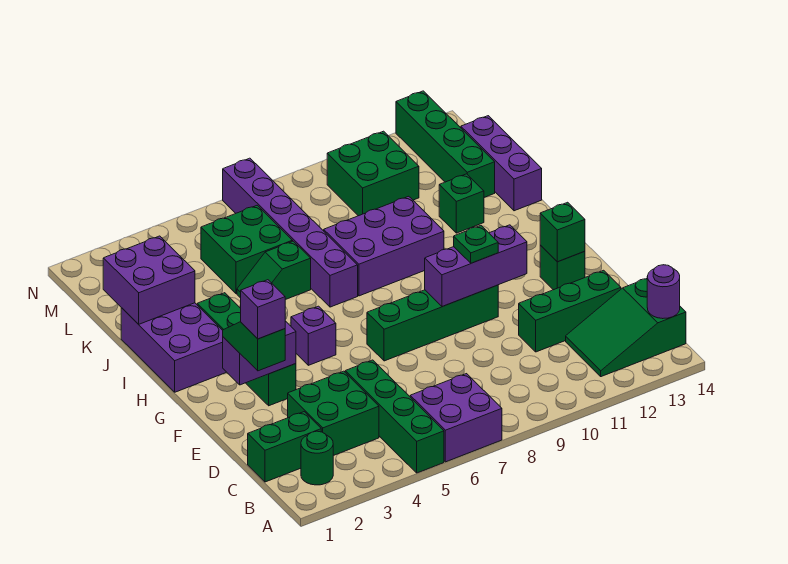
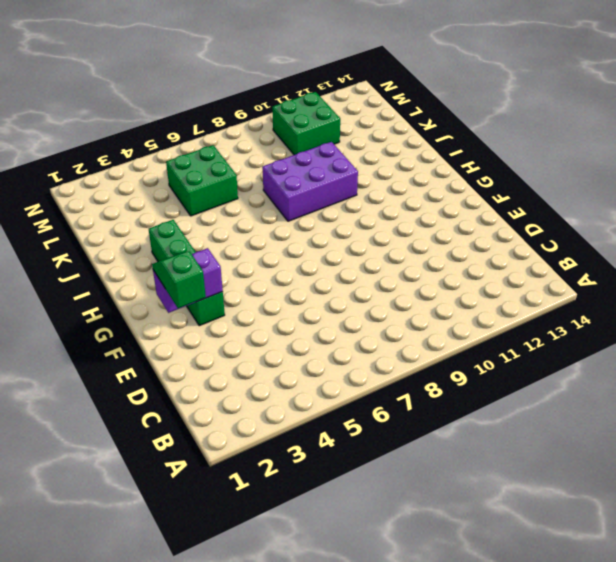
none -> green brick A5:D5 level 1
none -> purple brick A6:B7 level 1
none -> green round brick B2 level 1

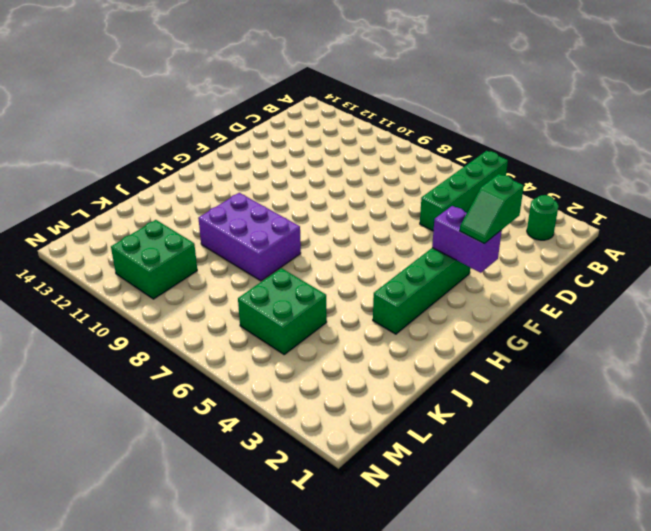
none -> purple brick A6:B7 level 1
none -> green slope B12:C14 level 1 top 14
none -> green brick C1:C2 level 1

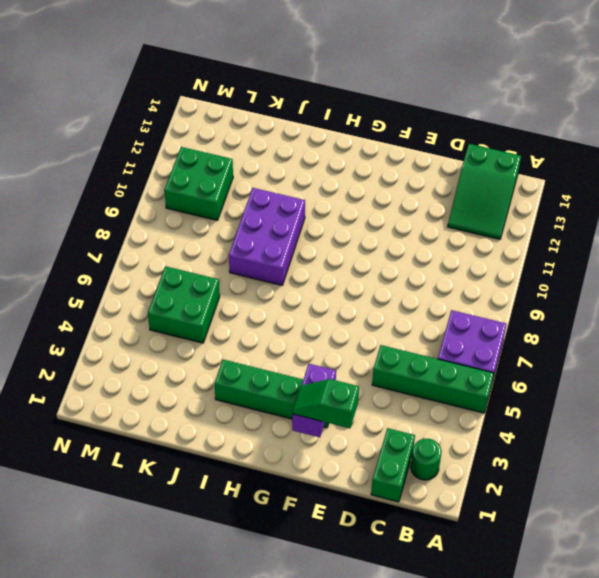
none -> green brick C3:D4 level 1
none -> green brick D11:D13 level 1
none -> green brick F7:F10 level 1

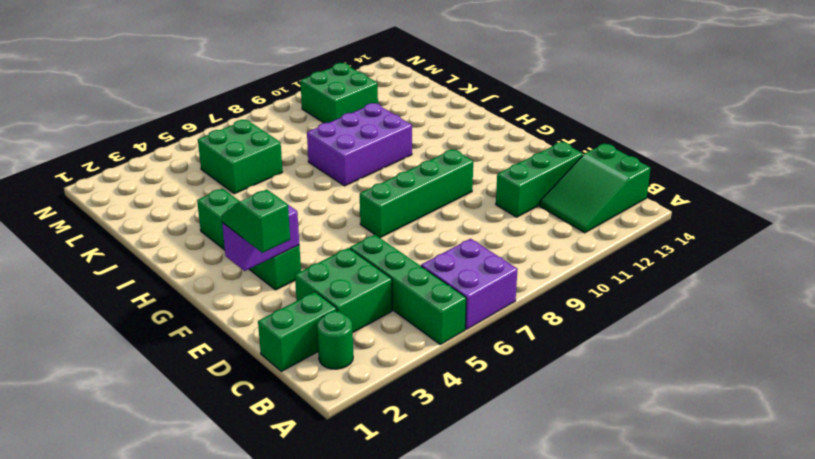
none -> green brick F13 level 1
none -> purple brick G5 level 1
none -> purple brick H1:J2 level 1

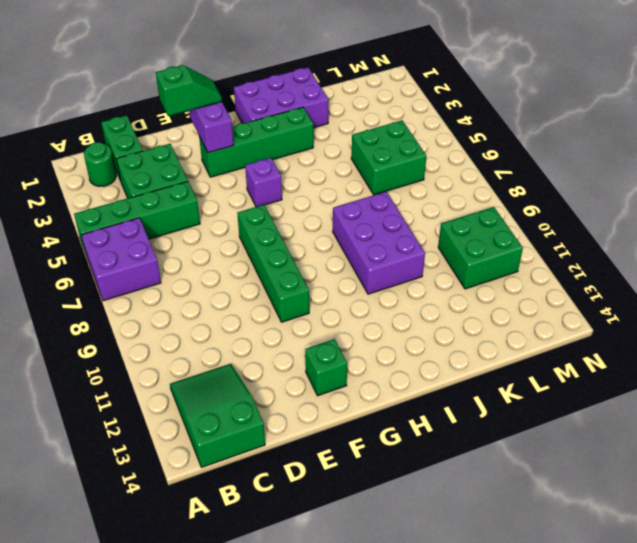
none -> green brick D11:D13 level 1
none -> purple brick I7:N7 level 1
none -> green slope J5:J6 level 1 top 6

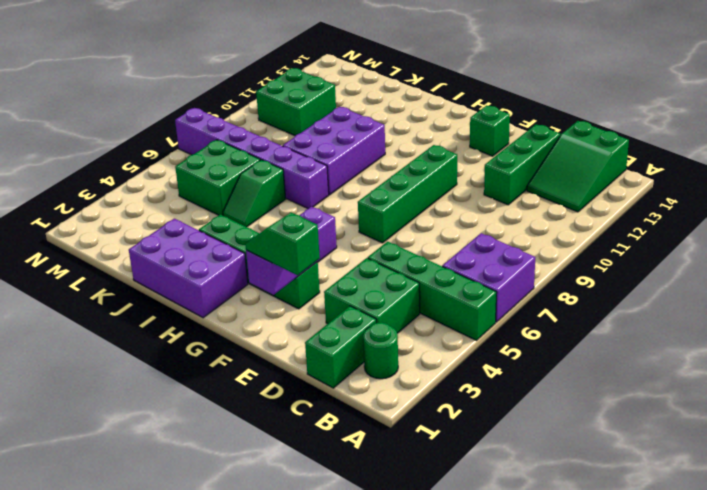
none -> green brick J12 level 1
none -> purple brick J14:L14 level 1
none -> green brick K13:N13 level 1

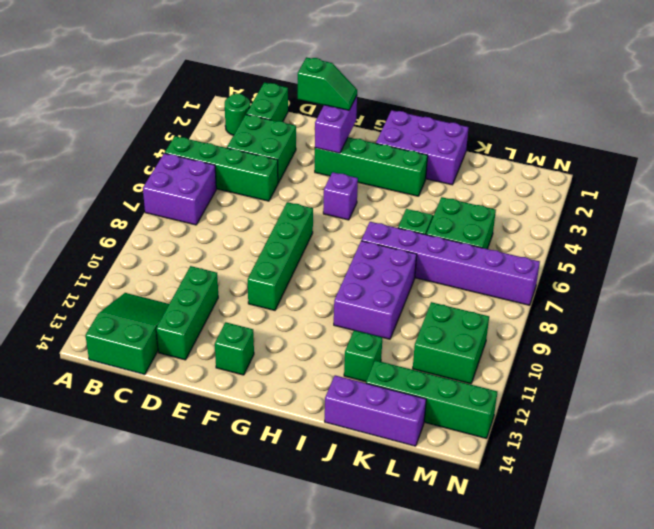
none -> purple round brick B14 level 2
none -> purple brick F9:F11 level 2
none -> green brick F13 level 2

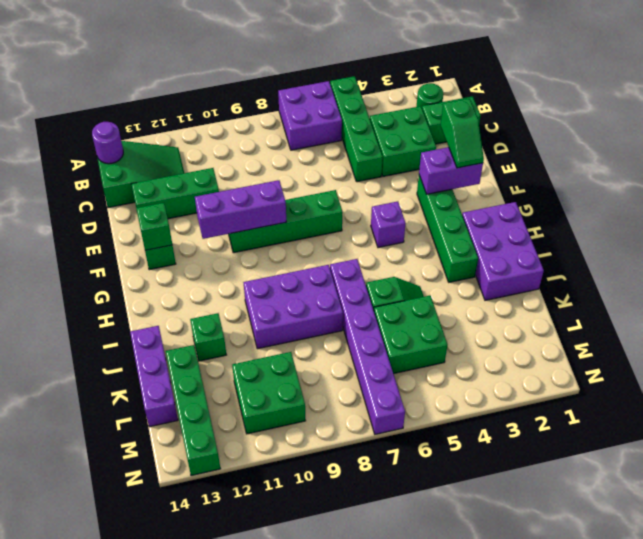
none -> purple brick J1:K2 level 2
none -> green plate F10 level 3
none -> purple brick E2 level 4

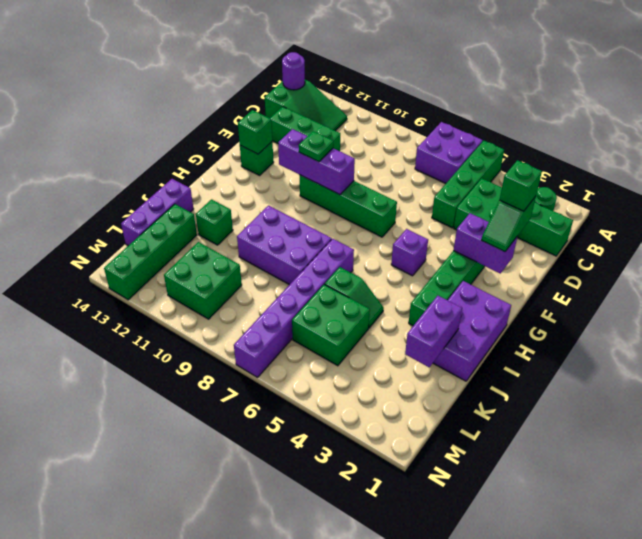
green brick E2 level 4 -> purple brick E2 level 4
purple brick J2:K2 level 2 -> purple brick J1:K2 level 2

